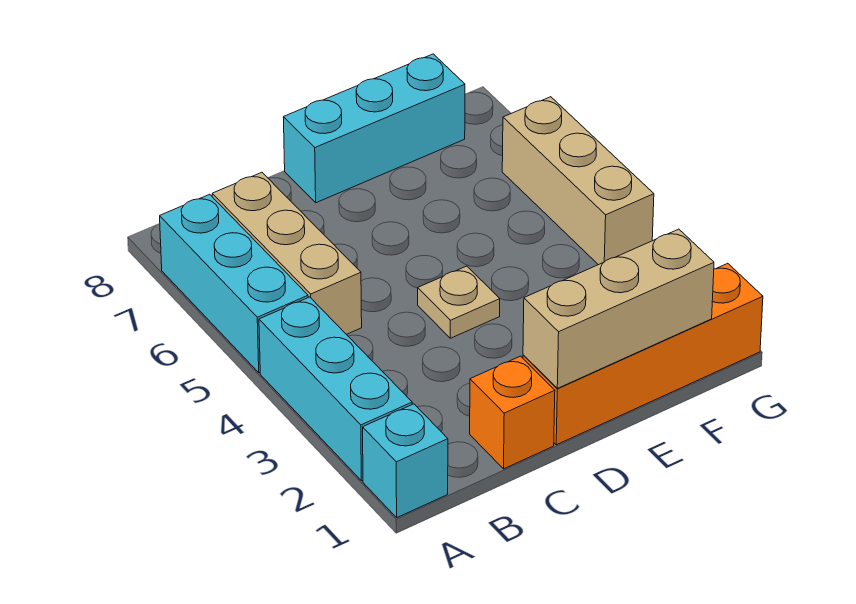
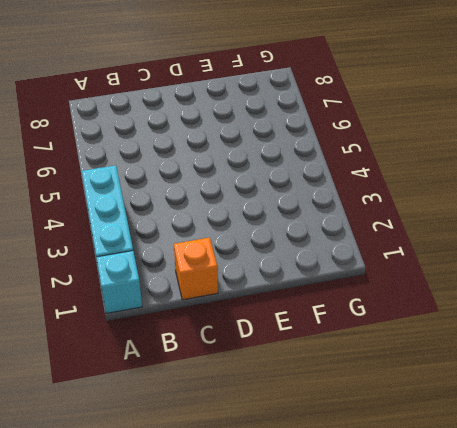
none -> cyan brick A5:A7 level 1
none -> tan brick B5:B7 level 1

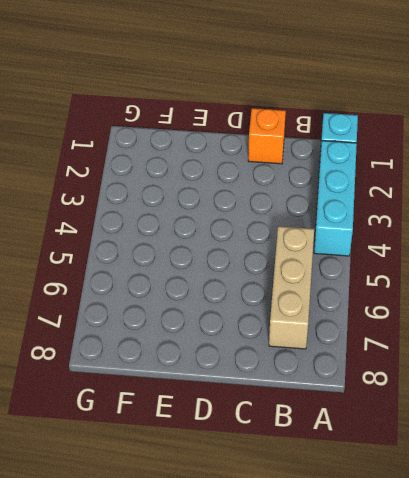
none -> cyan brick A5:A7 level 1
none -> orange brick D1:G1 level 1

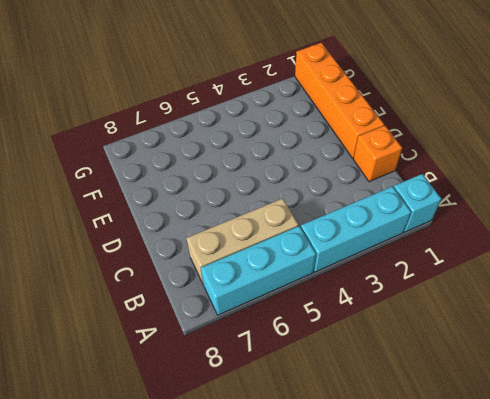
none -> tan plate D4 level 1
none -> cyan brick D8:F8 level 1

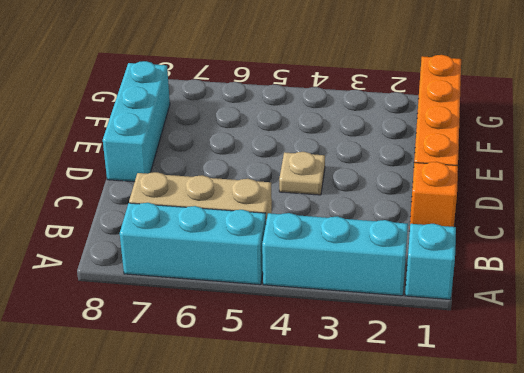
none -> tan brick G4:G6 level 1
none -> tan brick D1:F1 level 2

